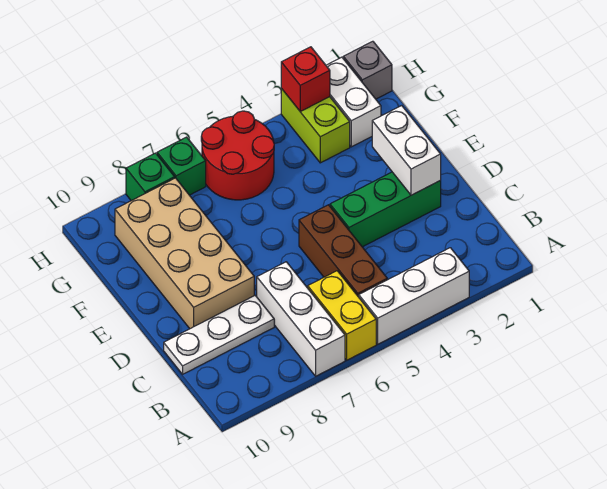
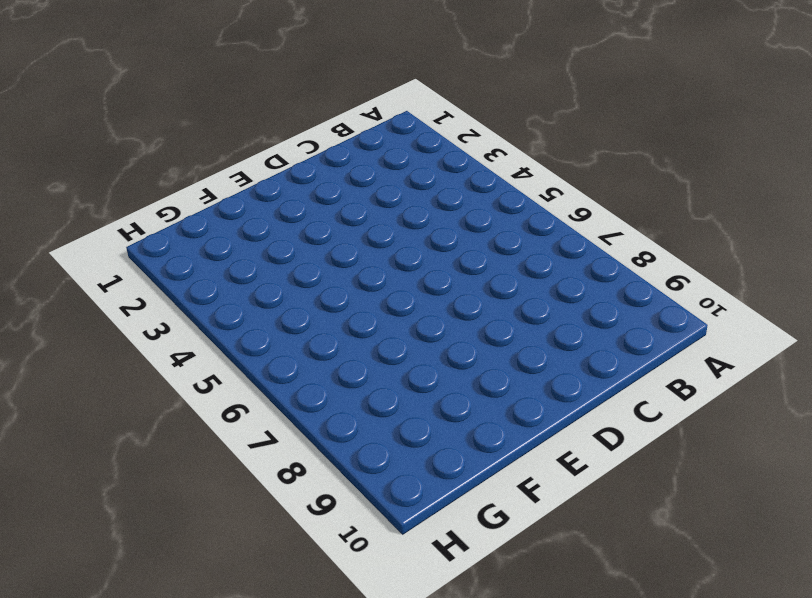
none -> white brick A3:A5 level 1
none -> yellow brick A6:B6 level 1
none -> white brick A7:C7 level 1

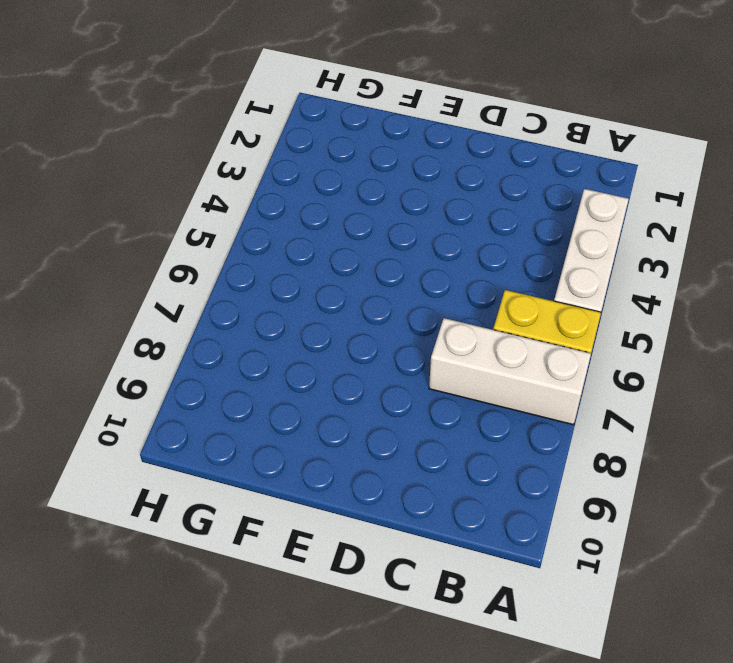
none -> brown brick B5:D5 level 1
none -> white plate C8:C10 level 1
none -> green brick D2:D4 level 1

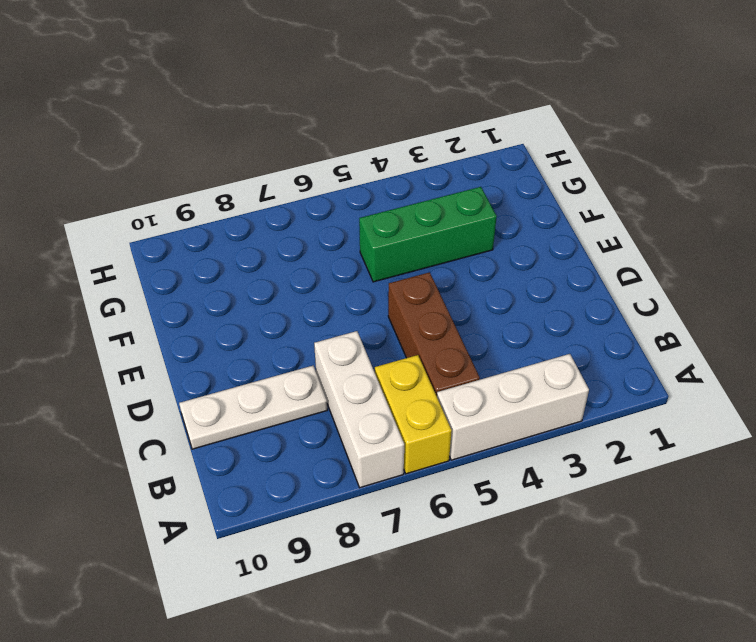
green brick F3:F5 level 1 -> green brick D2:D4 level 1
none -> tan brick D8:G9 level 1
none -> white brick G2:H2 level 1
none -> lime brick G3:H3 level 1

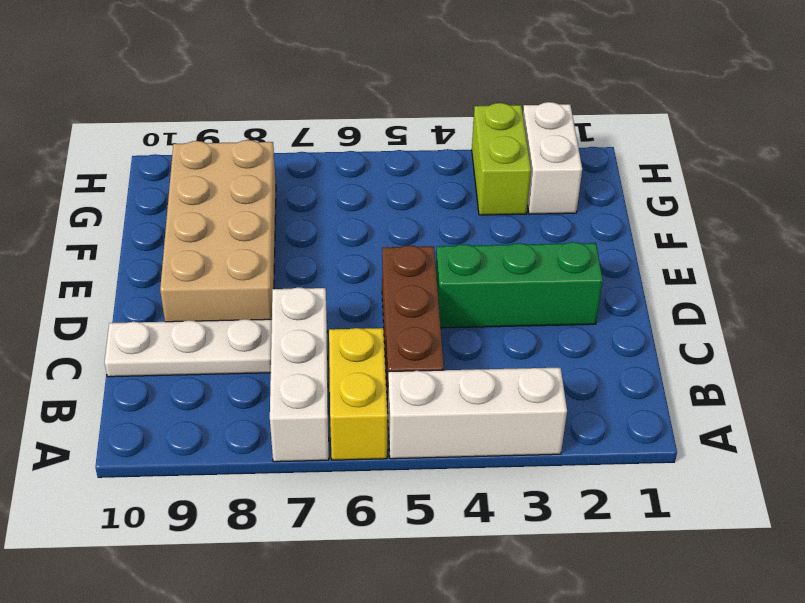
none -> red round brick G5:H6 level 1
none -> grey brick H1 level 1
none -> green brick H7 level 1

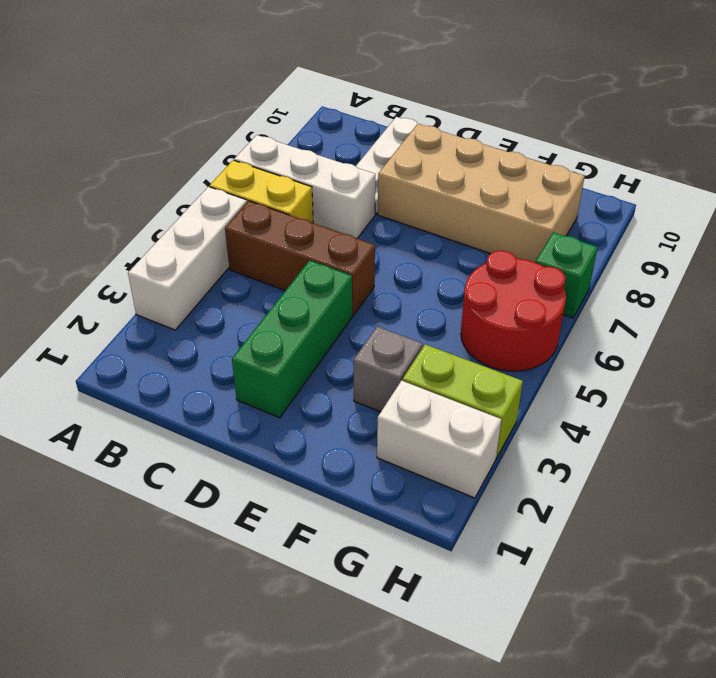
grey brick F3 level 1 -> grey brick H1 level 1
none -> green brick H8 level 1
none -> white brick D2:E2 level 2
none -> red brick H3 level 2

